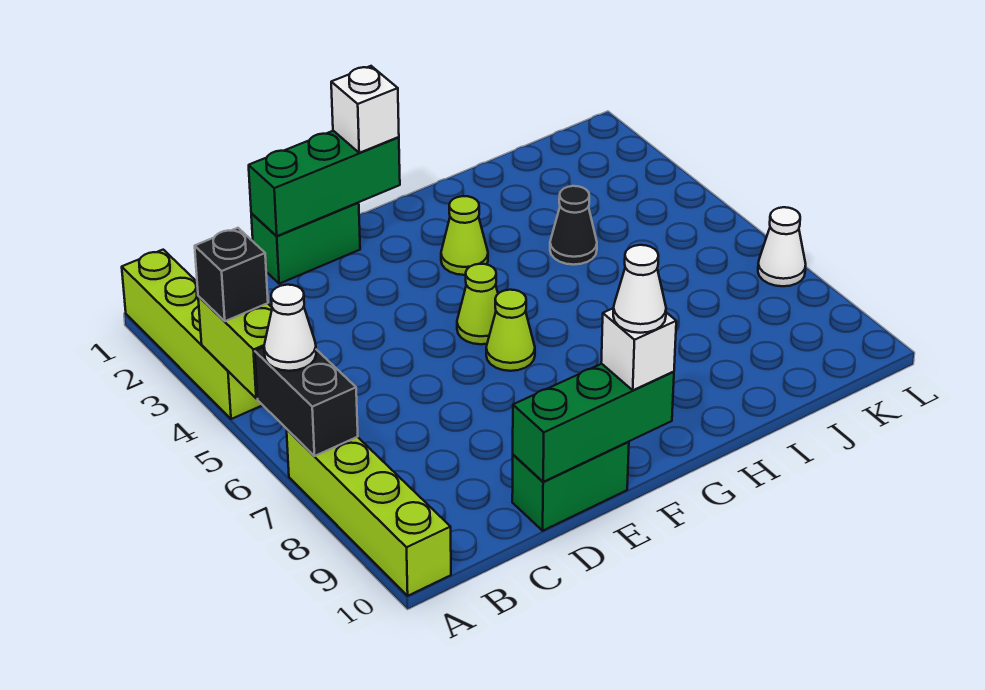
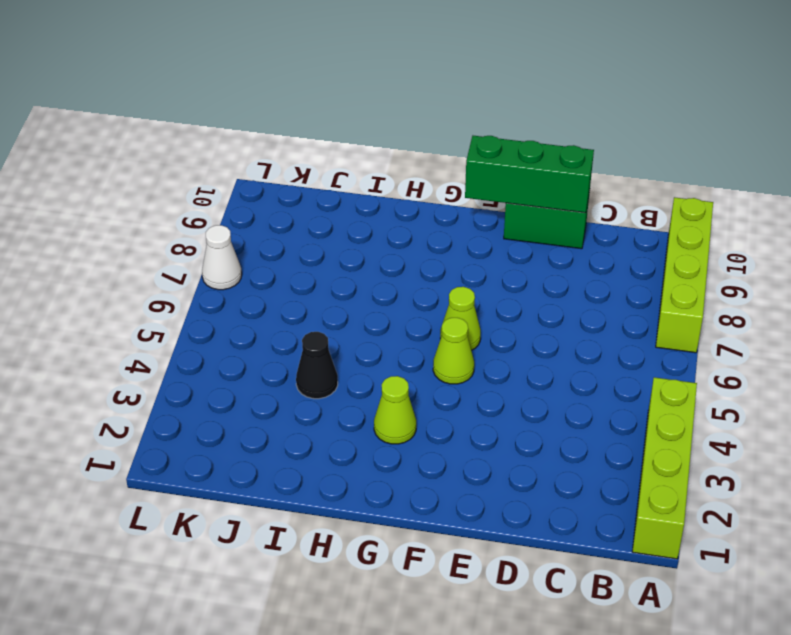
none -> green brick D1:E1 level 1
none -> lime brick A4:A5 level 2
none -> black brick A6:A7 level 2

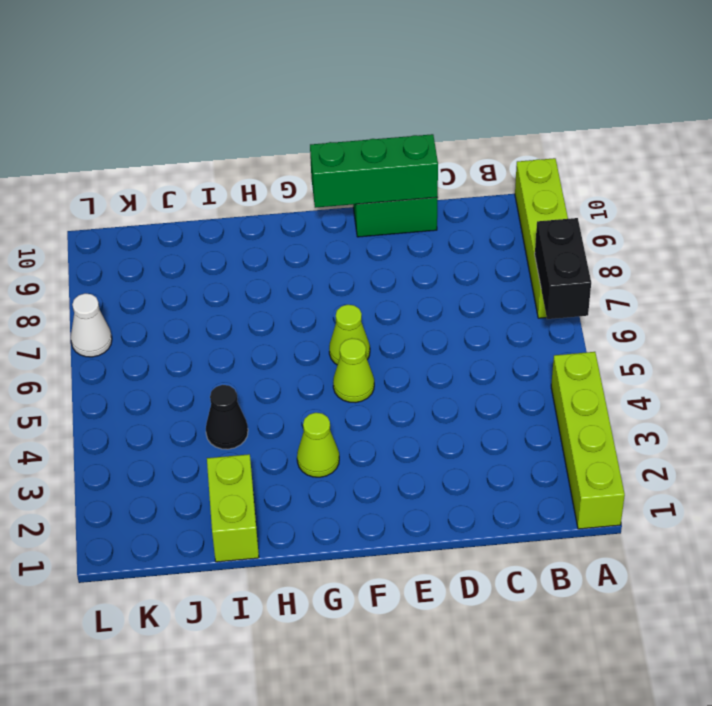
lime brick I1:I2 level 1 -> lime brick A4:A5 level 2
none -> green brick D1:E1 level 1
none -> green brick D1:F1 level 2
none -> black brick A4 level 3

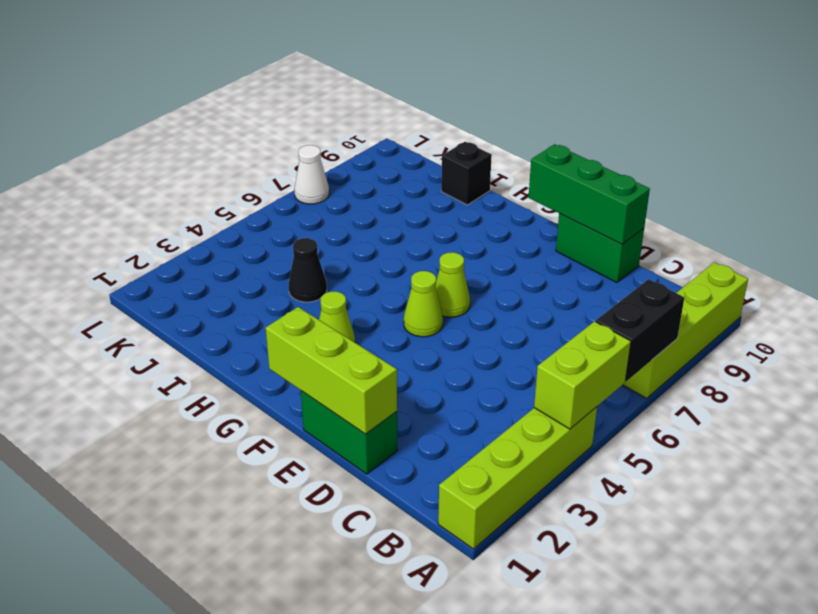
lime brick D1:F1 level 2 -> green brick D1:F1 level 2
black brick I10 level 1 -> black brick A4 level 3
none -> white cone A6 level 3
none -> white brick F1 level 3
none -> white brick F10 level 3

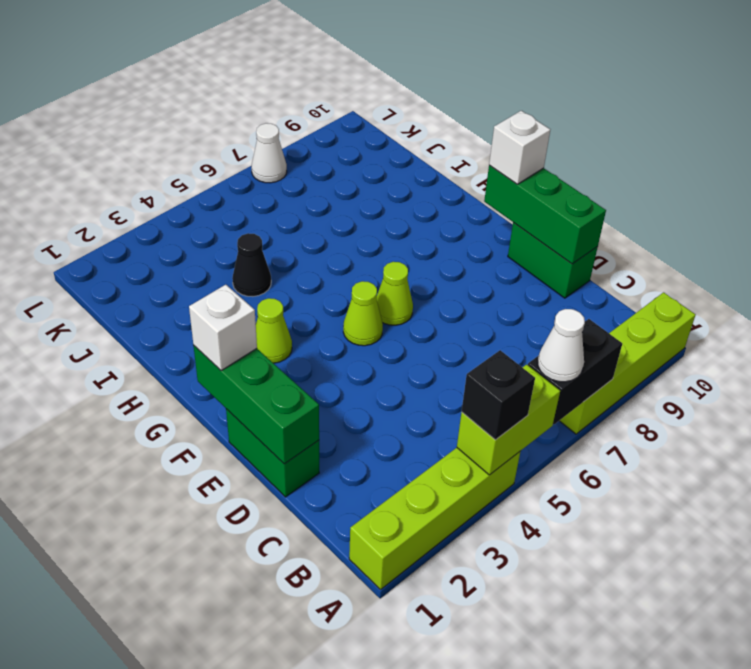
none -> white cone F10 level 4

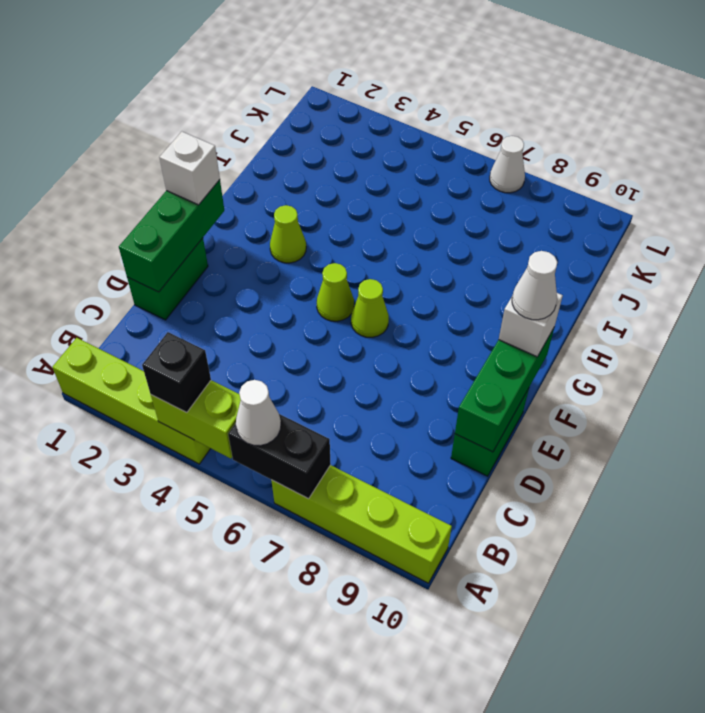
none -> black cone I4 level 1

